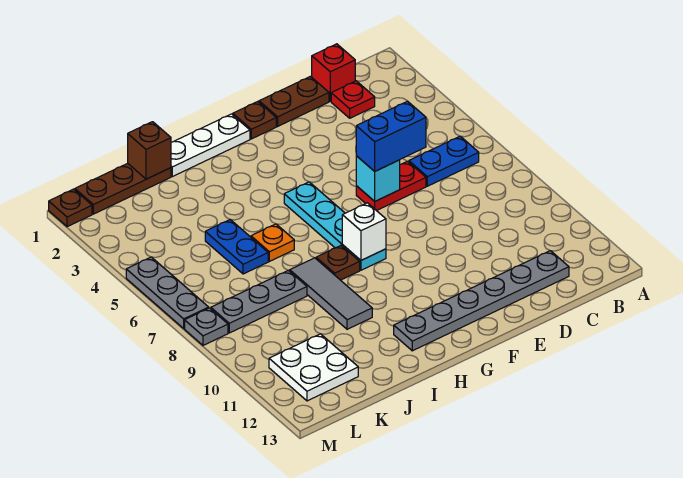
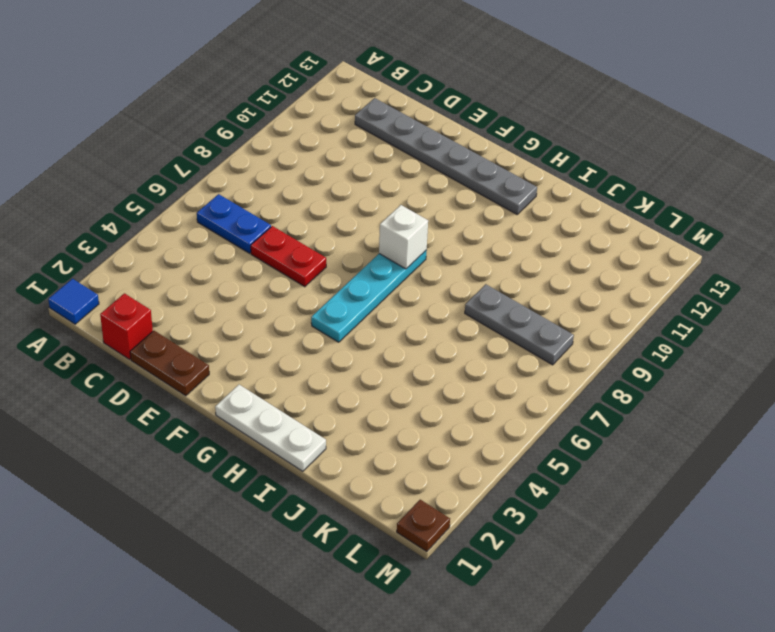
blue tile A1 level 1 -> none
none -> red plate C2 level 1
none -> brown plate F1 level 1
none -> brown plate H8 level 1

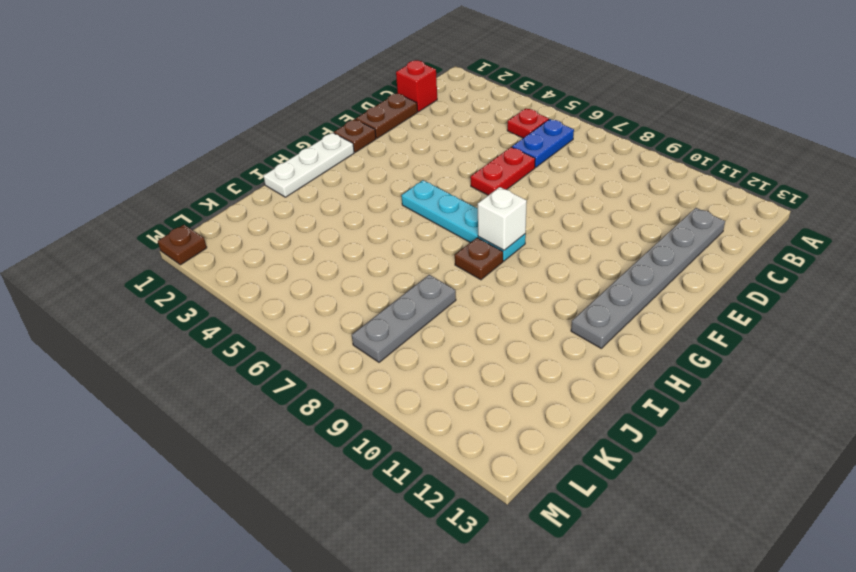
red plate B5 level 1 -> red plate C2 level 1
none -> orange plate I6 level 1
none -> grey tile I8:I10 level 1
none -> brown plate J1:L1 level 1

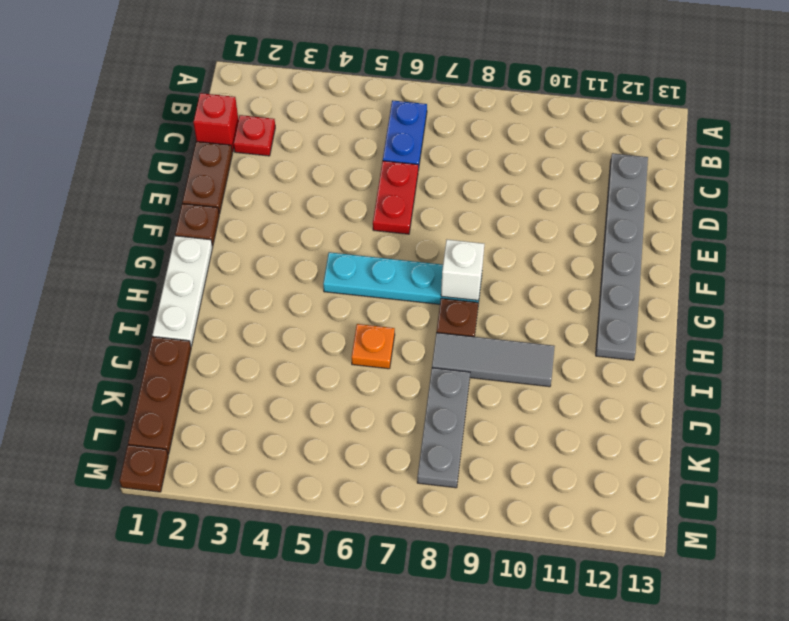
none -> blue plate J5:J6 level 1
none -> white plate K11:L12 level 1
none -> grey plate M5:M7 level 1

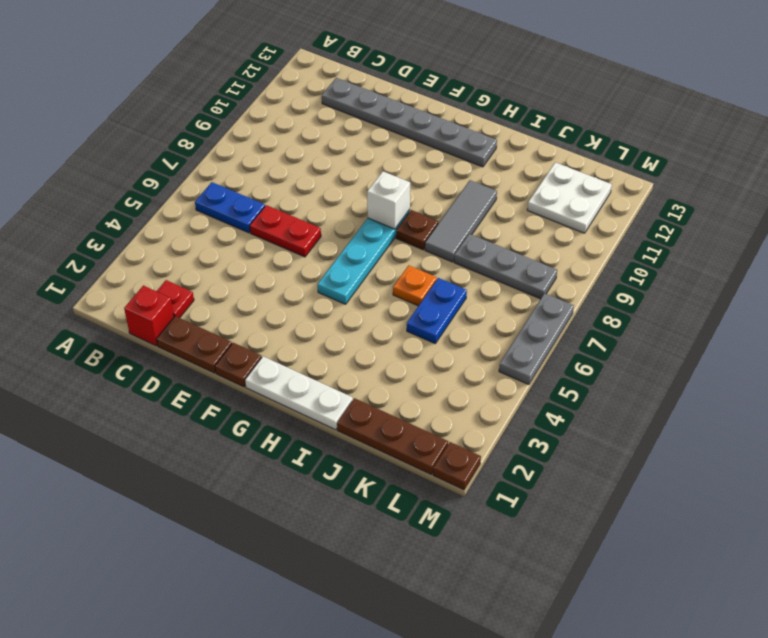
none -> grey plate M8 level 1
none -> cyan brick E6 level 2
none -> brown brick J1 level 2

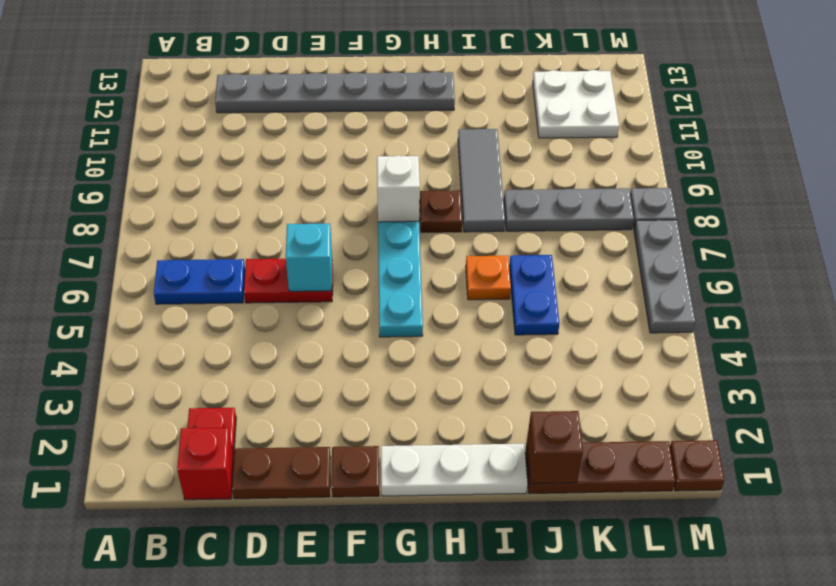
none -> blue brick D6:E6 level 3

